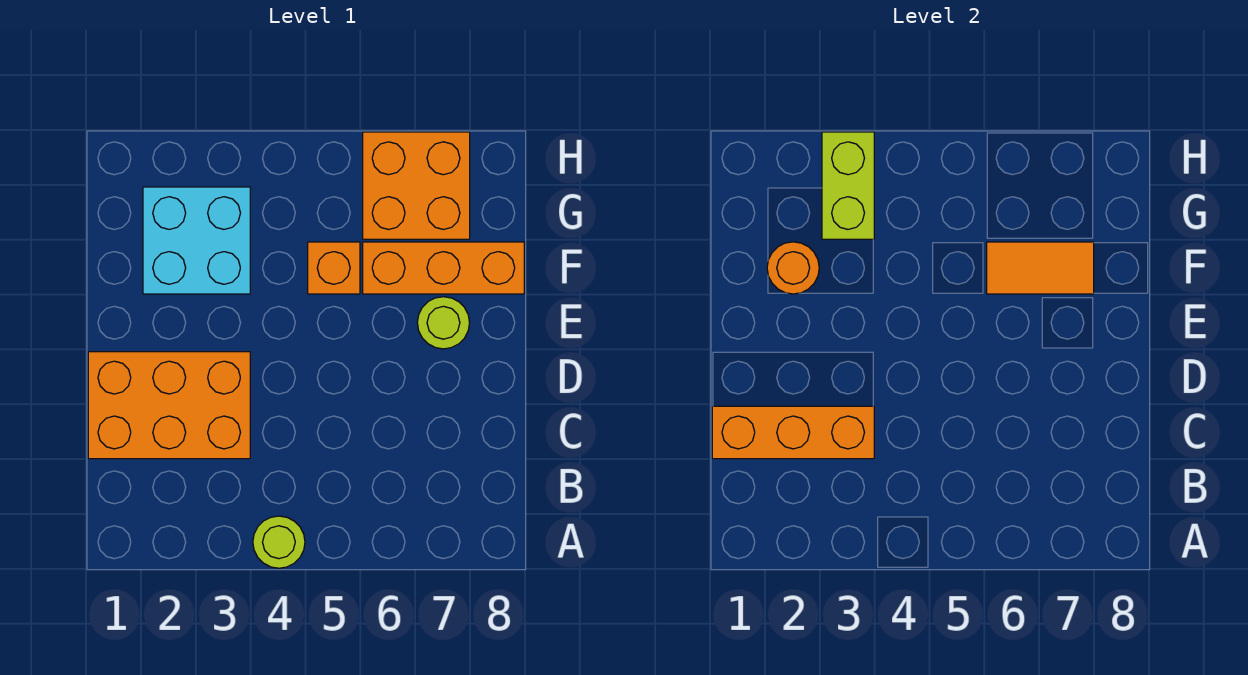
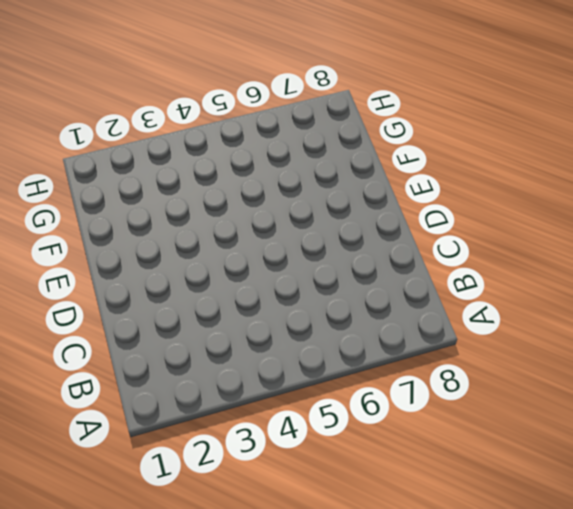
none -> lime round brick A4 level 1
none -> orange brick C1:D3 level 1

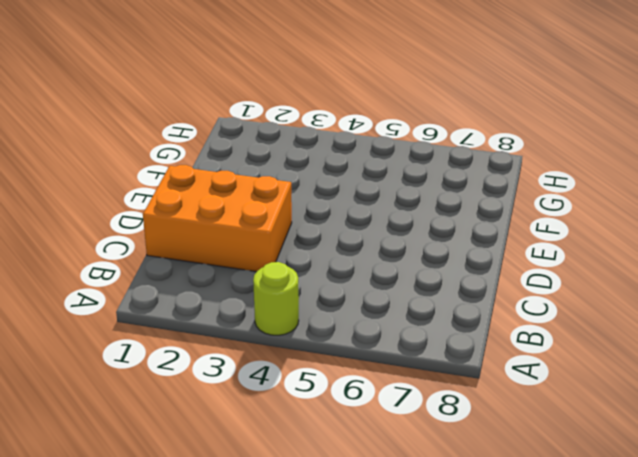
none -> lime round brick E7 level 1
none -> cyan brick F2:G3 level 1

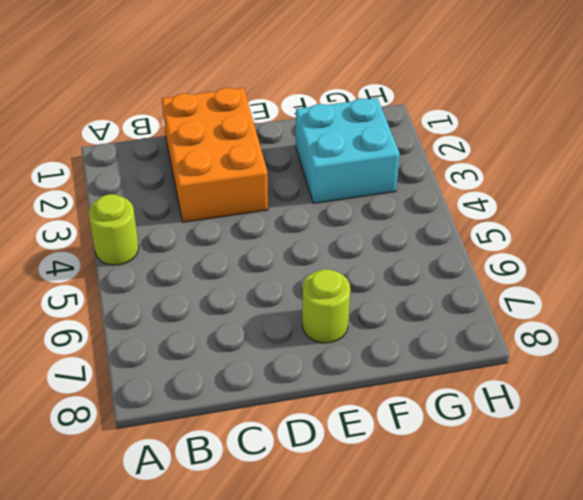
none -> orange brick F5 level 1
none -> orange brick F6:F8 level 1

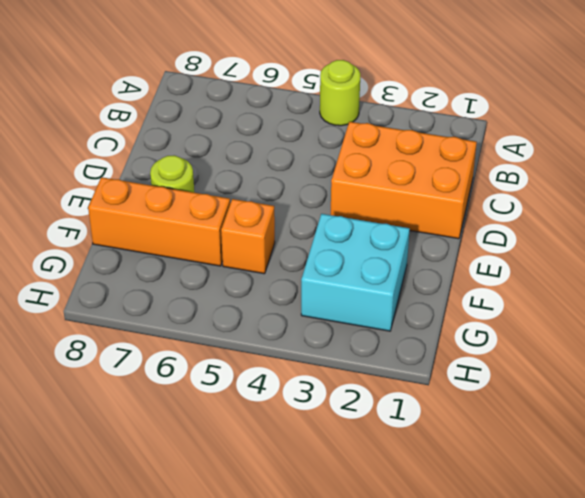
none -> orange brick G6:H7 level 1
none -> orange brick C1:C3 level 2

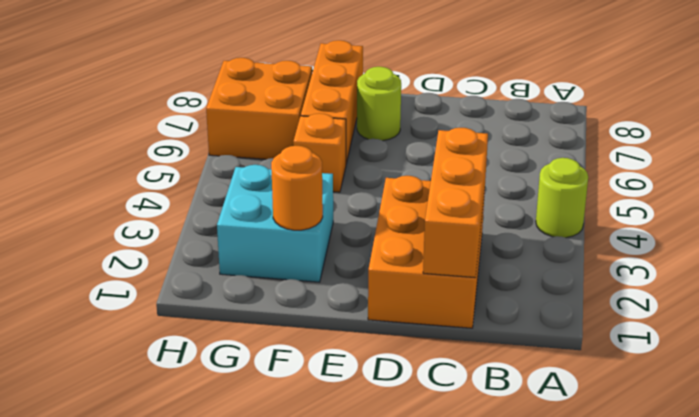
none -> orange tile F6:F7 level 2
none -> lime brick G3:H3 level 2

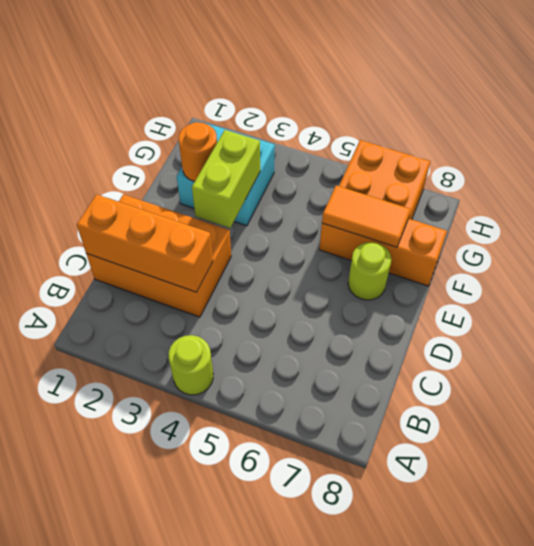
lime brick E3:F3 level 2 -> lime brick G3:H3 level 2
none -> orange brick F5 level 1

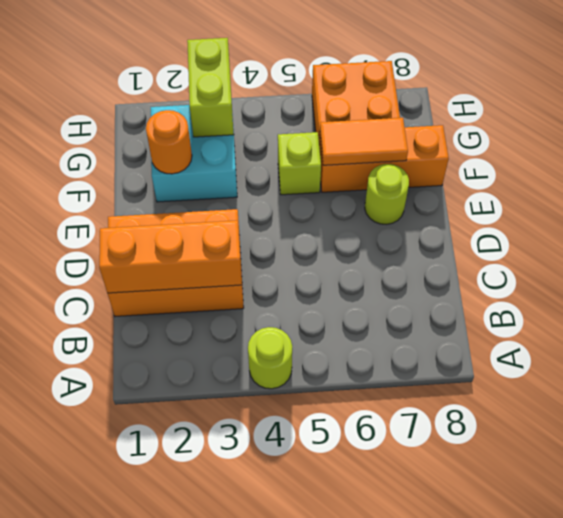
lime brick F5 level 1 -> orange brick F5 level 1

